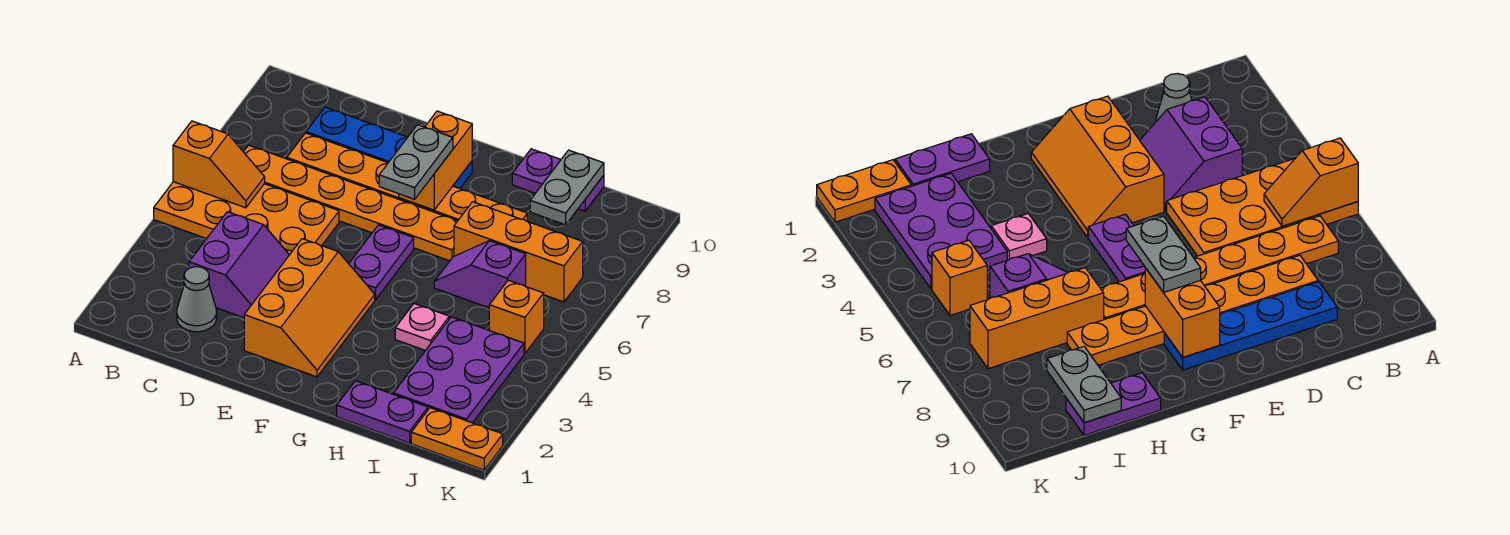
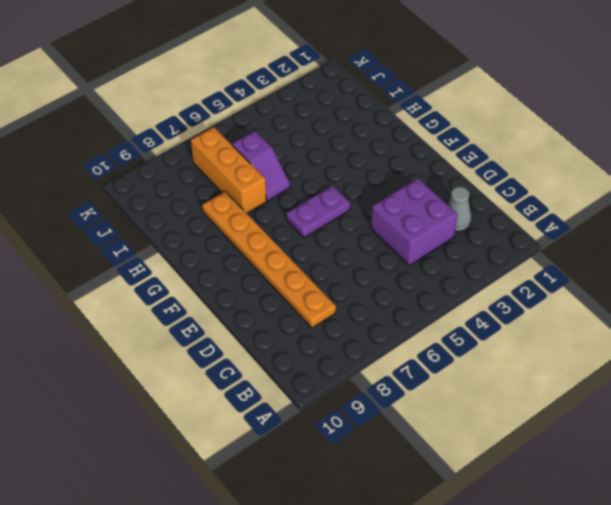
purple brick C3:D4 level 1 -> purple slope C3:D4 level 1 top C
none -> orange plate A5:D6 level 1
none -> orange plate B7:G7 level 1
none -> blue plate C9:F9 level 1

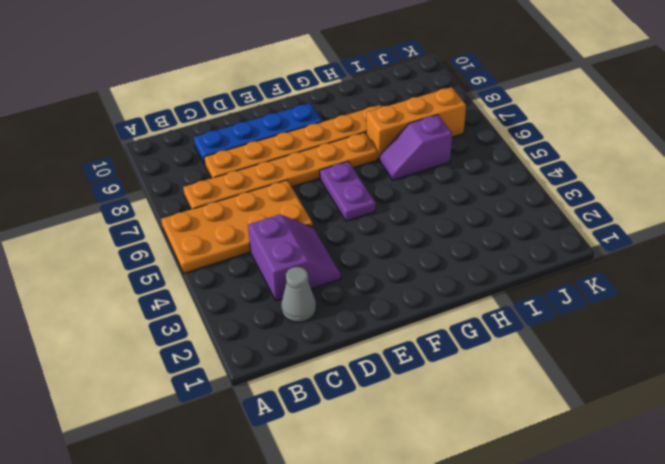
none -> orange slope E2:F4 level 1 top E
none -> purple plate H1:I1 level 1
none -> pink plate H4 level 1

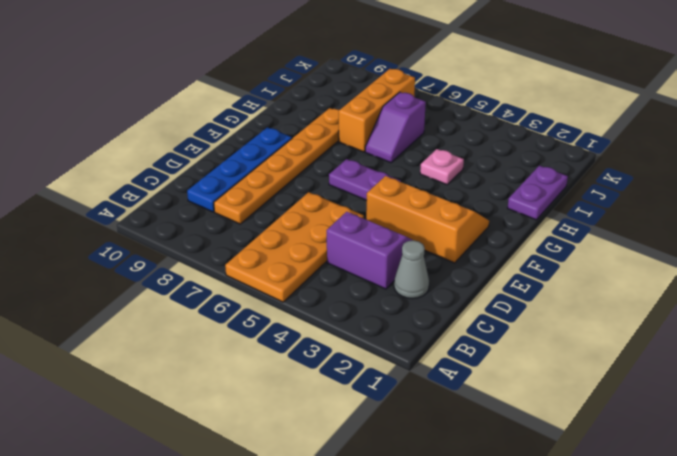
none -> orange plate B7:G7 level 1
none -> purple plate H10:I10 level 1
none -> purple plate I2:J4 level 1

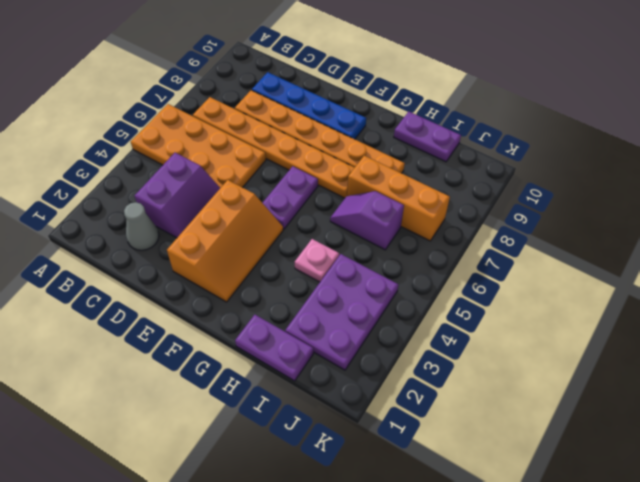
none -> orange plate J1:K1 level 1
none -> orange brick J5 level 1
none -> orange slope A6:B6 level 2 top A

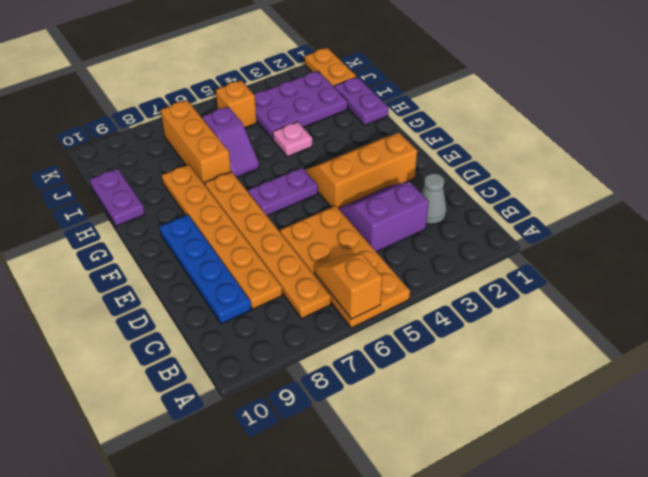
none -> orange brick F8:F9 level 2
none -> grey plate I9:I10 level 2
none -> grey plate F7:F8 level 3

